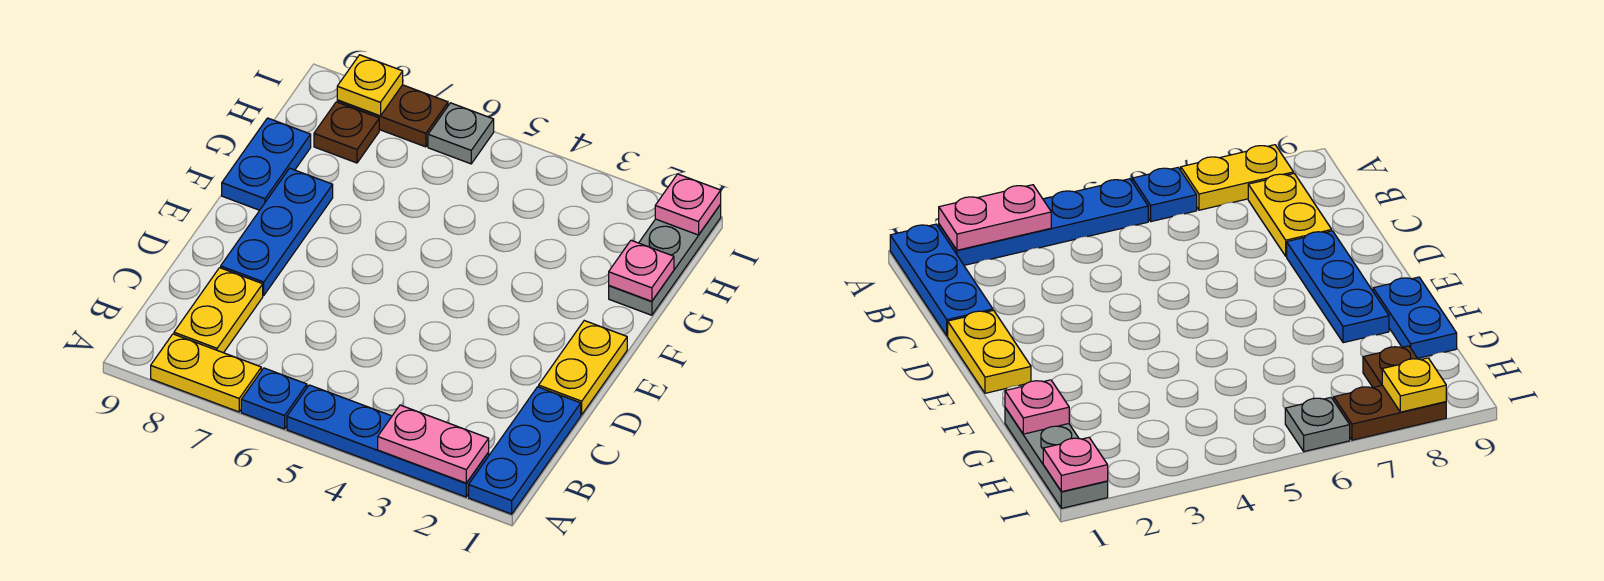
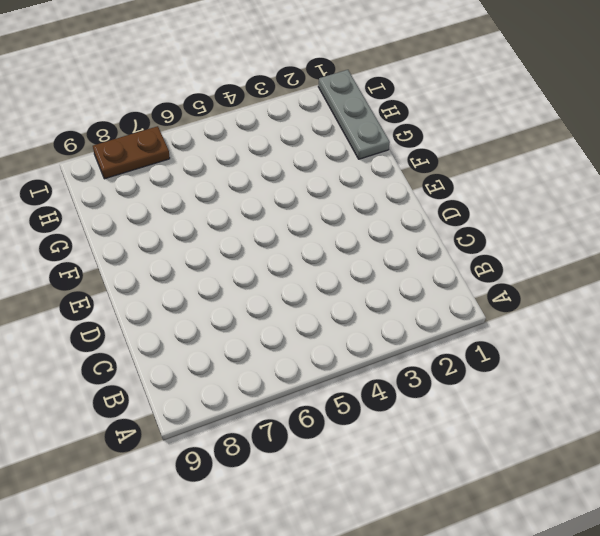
none -> blue plate A1:C1 level 1
none -> blue plate A2:A5 level 1
none -> blue plate A6 level 1

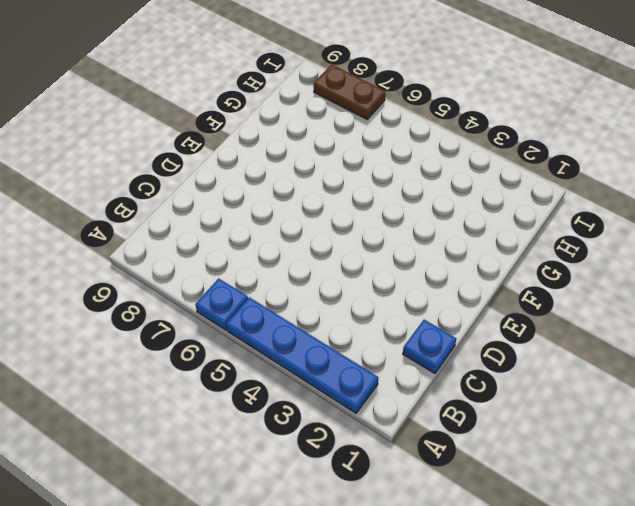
blue plate C1 level 1 -> blue plate A1:C1 level 1
none -> yellow plate A7:A8 level 1
none -> yellow plate B8:C8 level 1
none -> yellow plate D1:E1 level 1

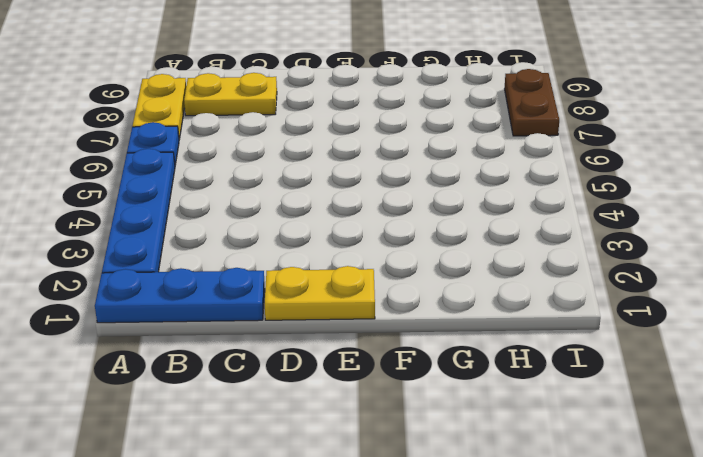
none -> blue plate D8:F8 level 1
none -> blue plate F9:G9 level 1
none -> grey plate G1:I1 level 1

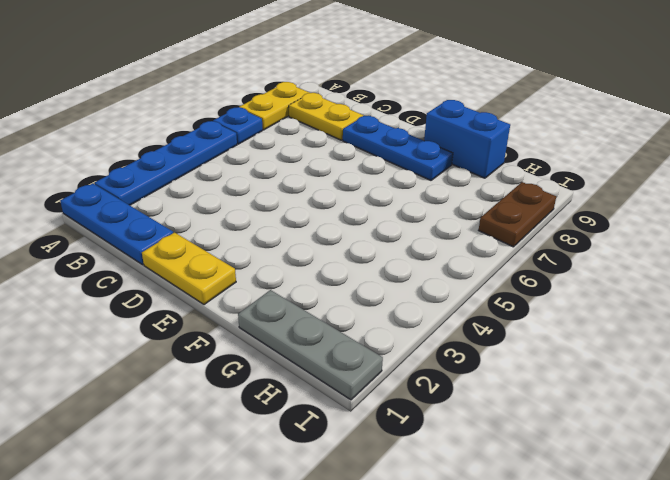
blue brick F9:G9 level 1 -> blue plate F9:G9 level 1
none -> brown plate H8 level 1
none -> grey plate I6 level 1
none -> pink plate A2:A3 level 2

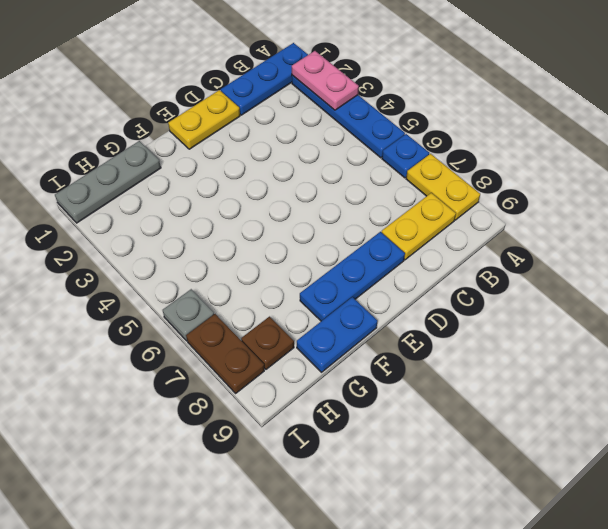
none -> pink plate G1 level 2
none -> pink plate I1 level 2
none -> yellow plate I8 level 2

